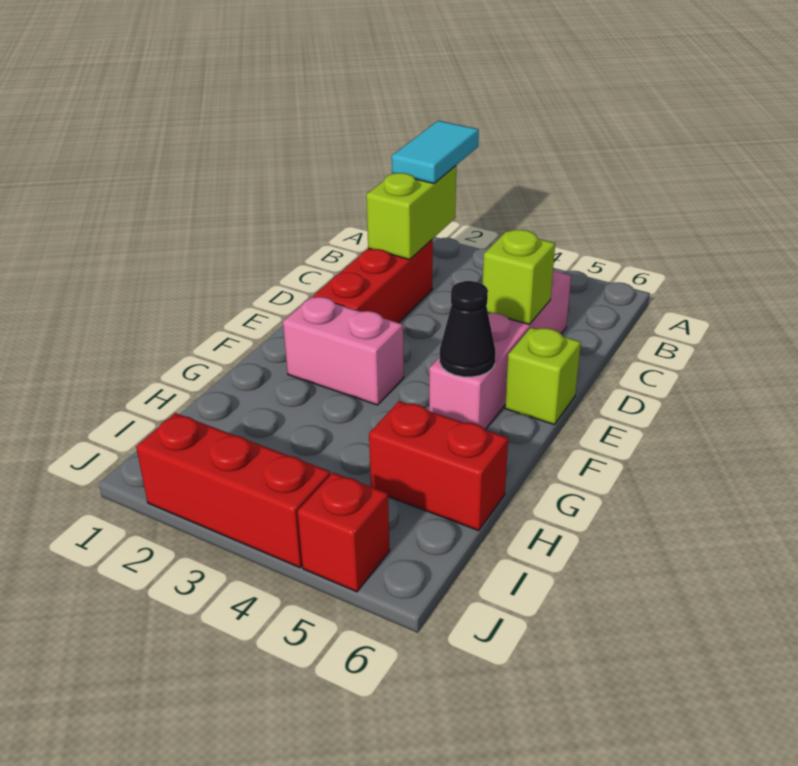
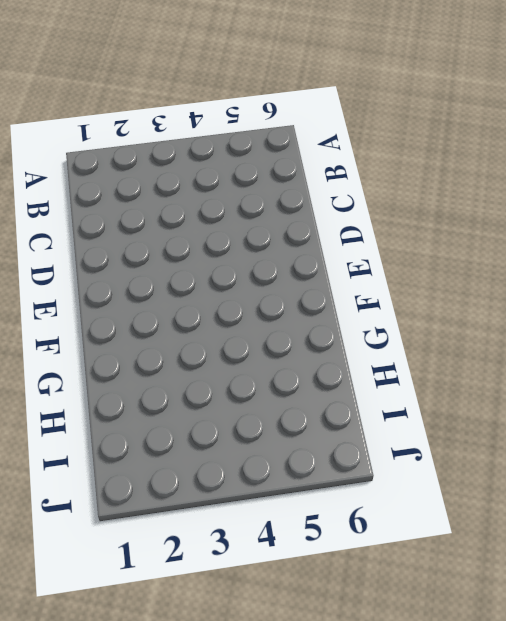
none -> red brick C2:E2 level 1
none -> pink brick C5:F5 level 1

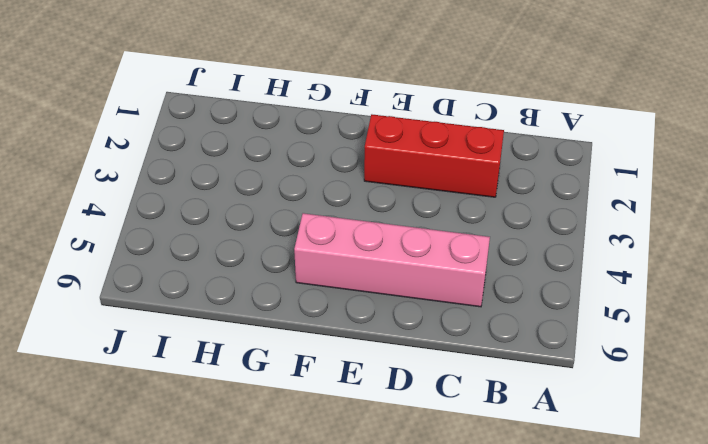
none -> lime brick E6 level 1
none -> pink brick F2:F3 level 1

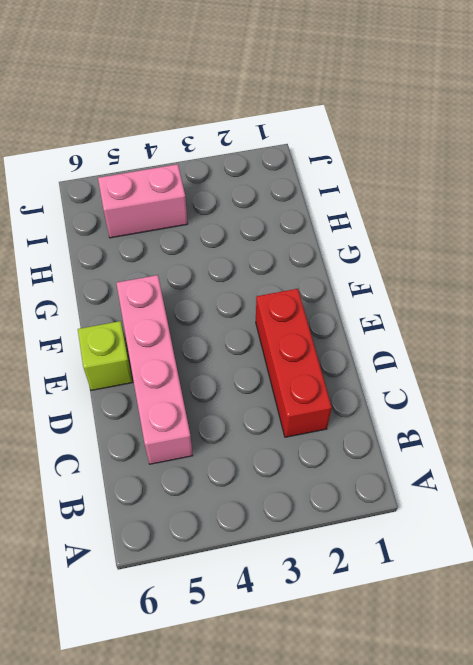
pink brick I4:I5 level 1 -> pink brick F2:F3 level 1
none -> red brick H5:H6 level 1
none -> red brick J2:J4 level 1

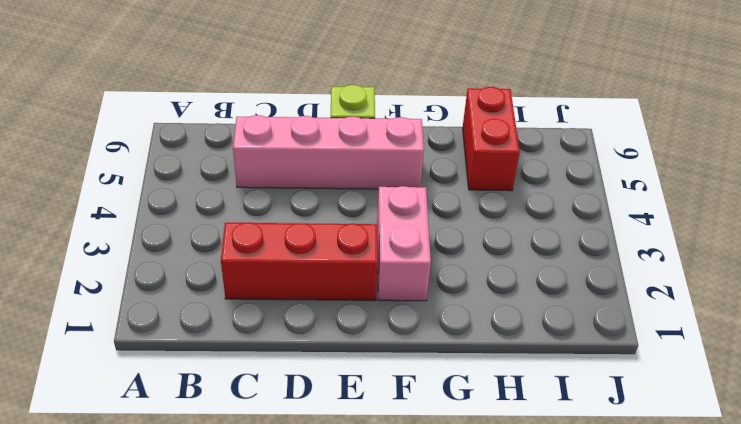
none -> red brick J2:J4 level 1
none -> red brick J5 level 1

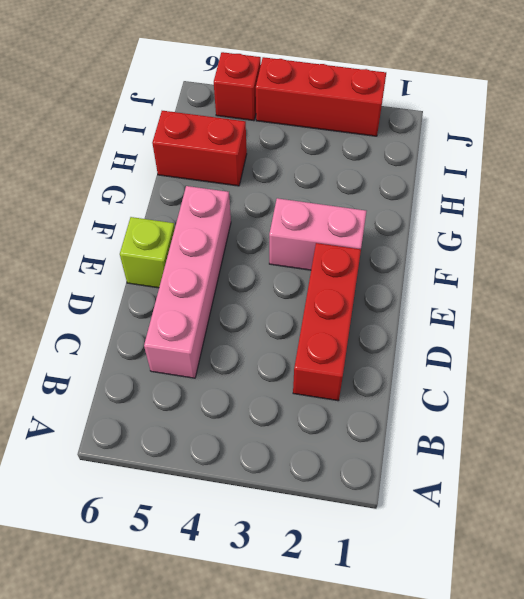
none -> lime brick B2:C2 level 2
none -> lime brick D5 level 2

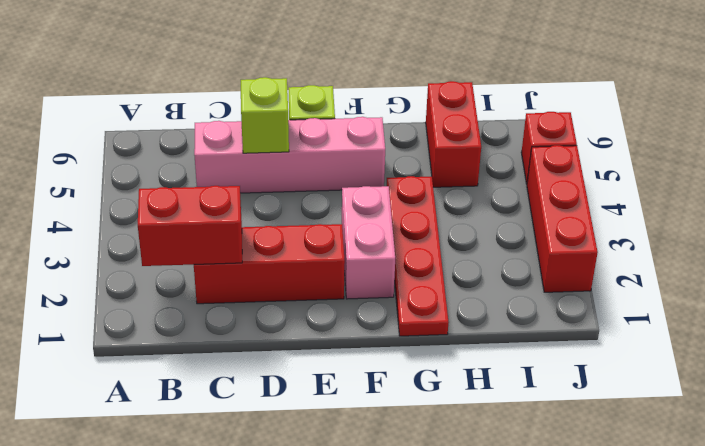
red brick B2:C2 level 2 -> lime brick B2:C2 level 2
red plate G1:G4 level 1 -> none
none -> black cone F5 level 2
none -> cyan tile A2:B2 level 3

